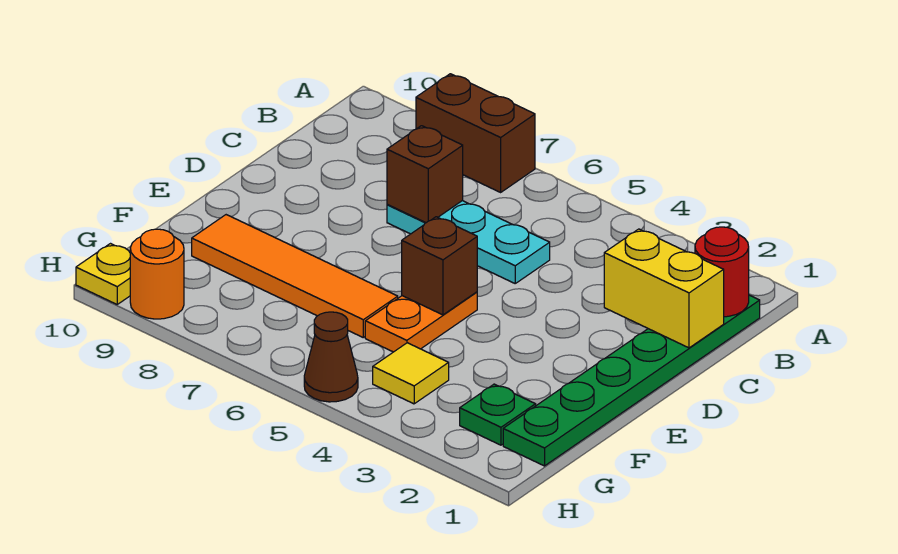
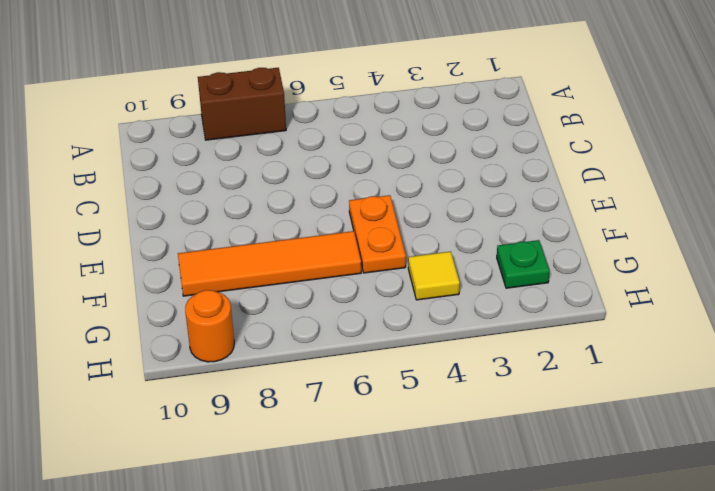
none -> green plate B1:G1 level 1
none -> cyan plate C5:C7 level 1
none -> brown cone H5 level 1

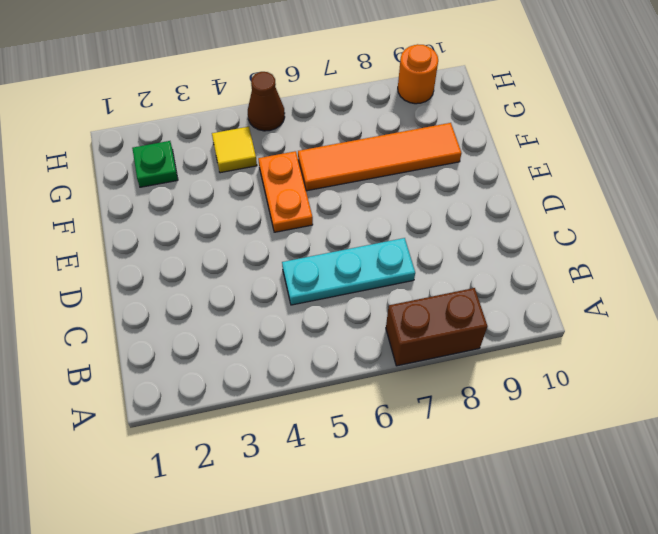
none -> green plate B1:G1 level 1
none -> yellow plate H10 level 1
none -> red round brick B1 level 2

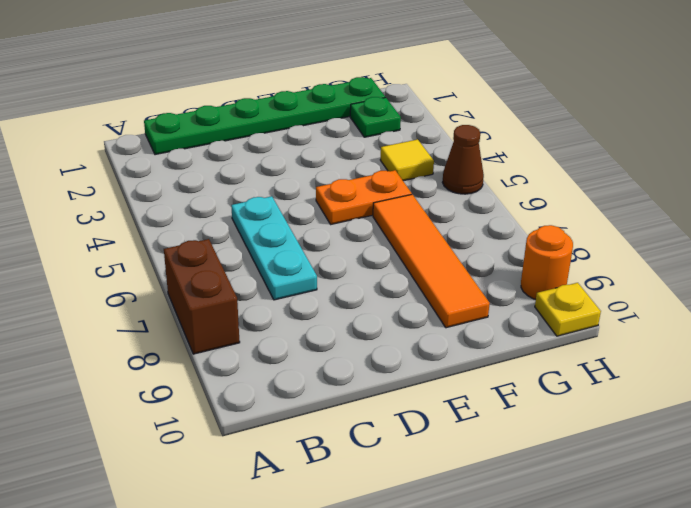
none -> red round brick B1 level 2
none -> yellow brick C1:C2 level 2
none -> brown brick C7 level 2

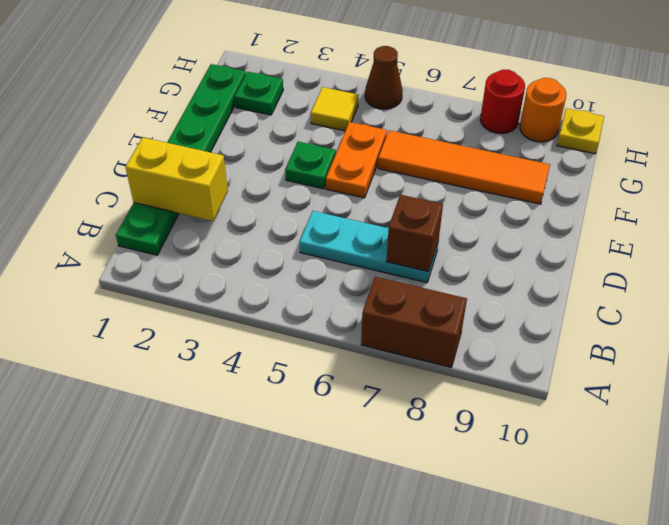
green plate E4 level 1 -> none
red round brick H8 level 1 -> red round brick B1 level 2
none -> brown brick E5 level 2

